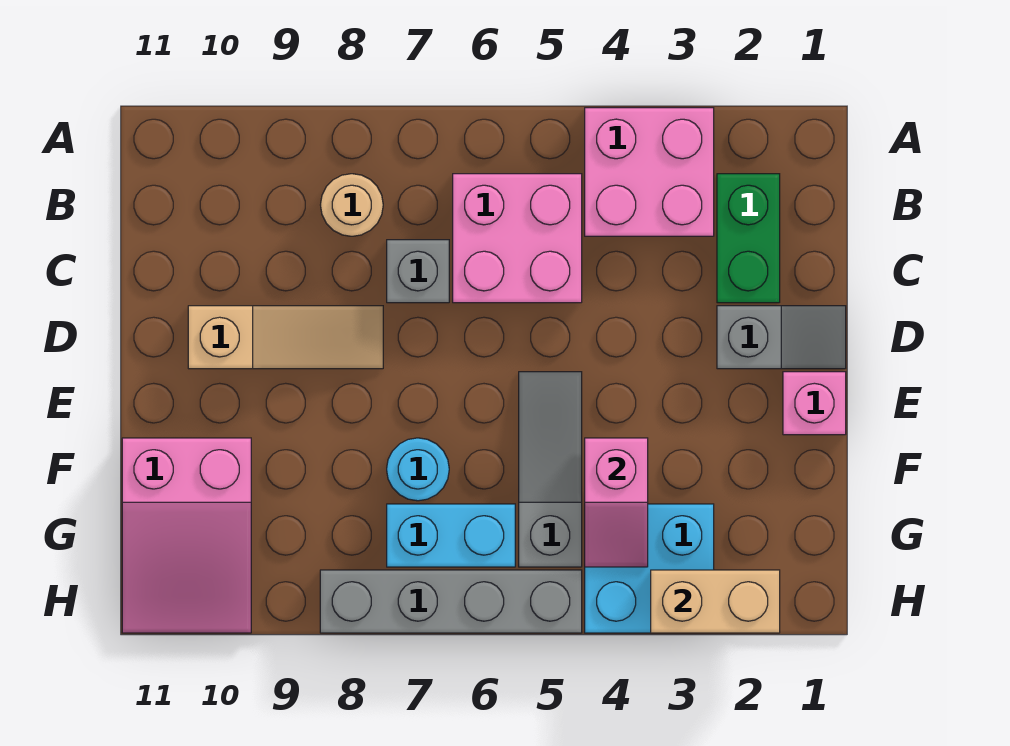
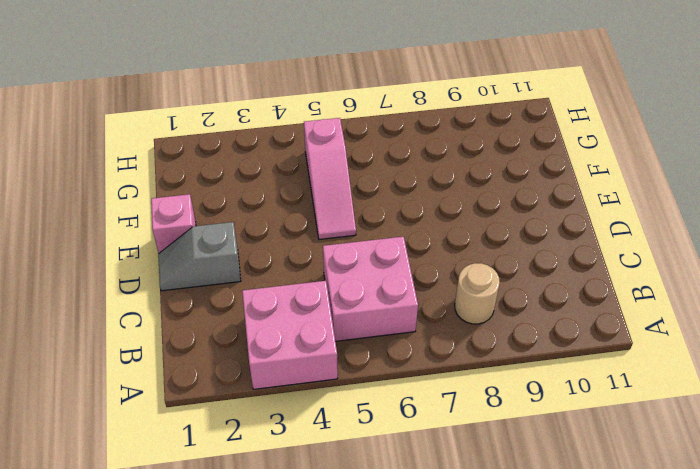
pink slope E5:G5 level 1 top G -> grey slope E5:G5 level 1 top G
none -> green brick B2:C2 level 1
none -> grey brick C7 level 1
none -> tan slope D8:D10 level 1 top 10

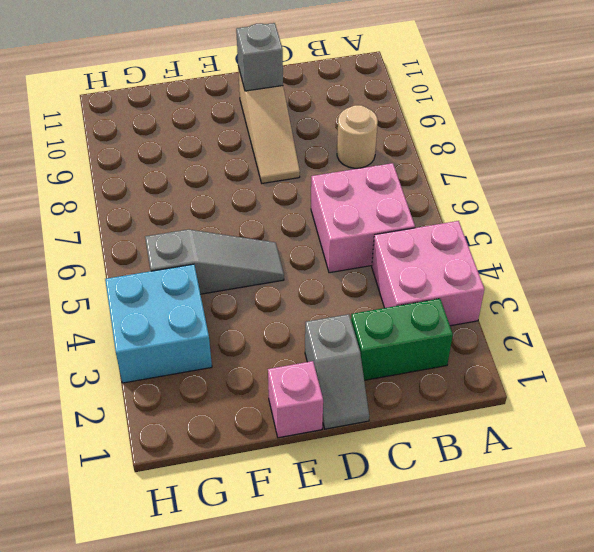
grey brick D10 level 2 -> grey brick C7 level 1
none -> cyan round brick F7 level 1
none -> pink slope F10:H11 level 1 top F
none -> cyan brick G6:G7 level 1

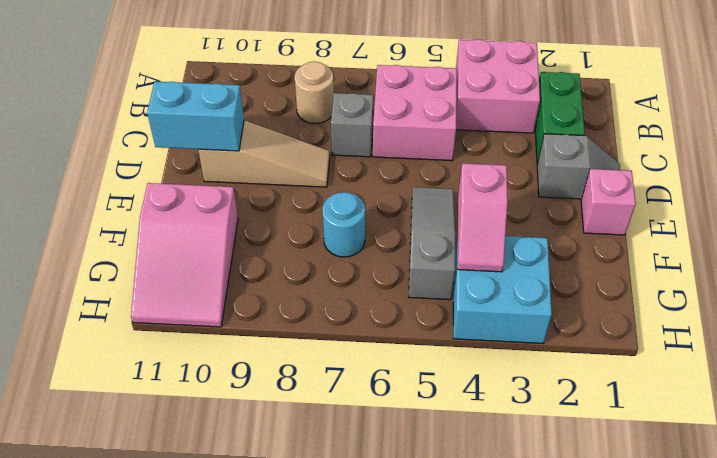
cyan brick D10:D11 level 2 -> cyan brick G6:G7 level 1
none -> grey brick H5:H8 level 1
none -> tan brick H2:H3 level 2

